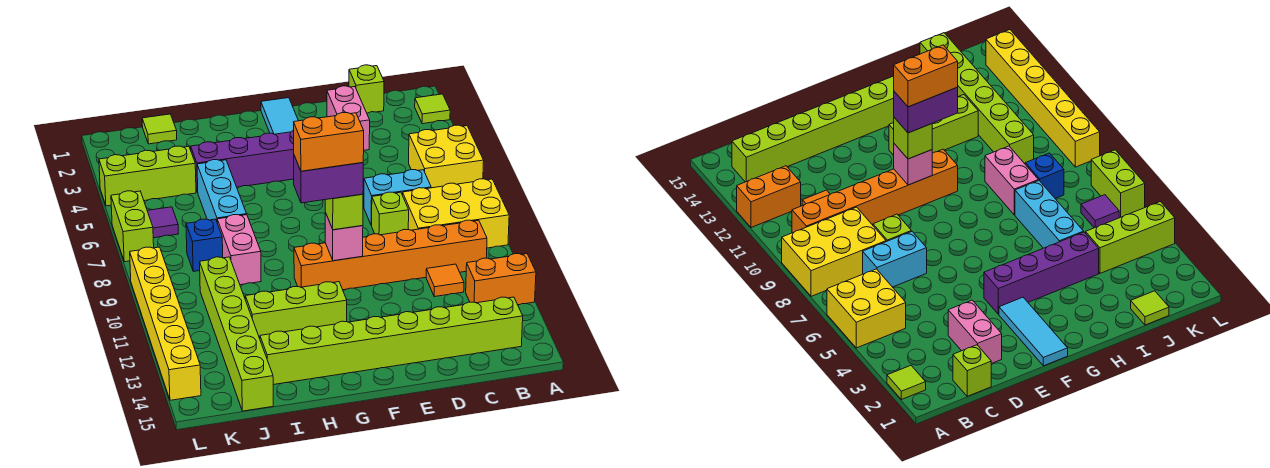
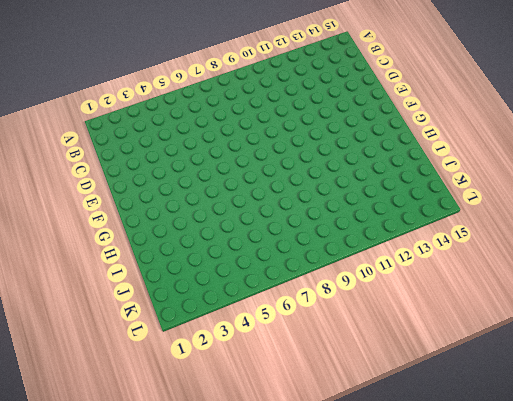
none -> lime tile A2 level 1
none -> yellow brick A5:B6 level 1
none -> yellow brick A8:C9 level 1

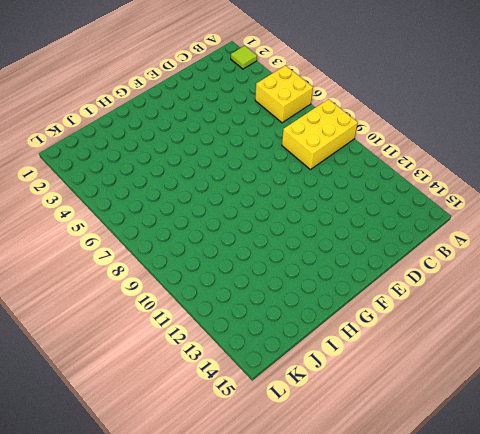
none -> orange brick A12:B12 level 1
none -> orange brick B10:G10 level 1
none -> lime brick B14:I14 level 1

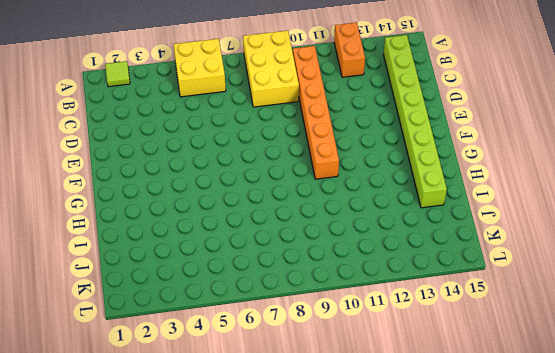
none -> lime brick C1 level 1
none -> cyan brick C7:D7 level 1
none -> orange tile C11 level 1

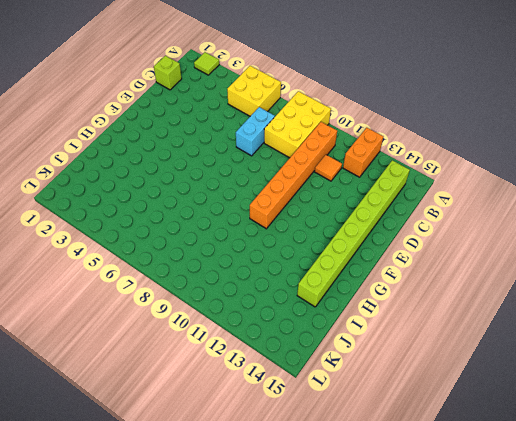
none -> pink brick D2:D3 level 1
none -> lime brick D8 level 1
none -> cyan tile F1:F3 level 1

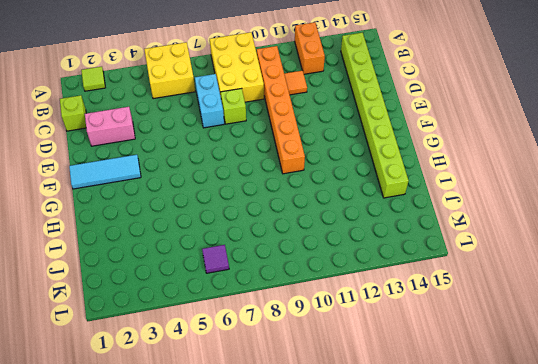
none -> purple brick F4:I4 level 1
none -> lime brick G12:I12 level 1
none -> cyan brick I5:I7 level 1

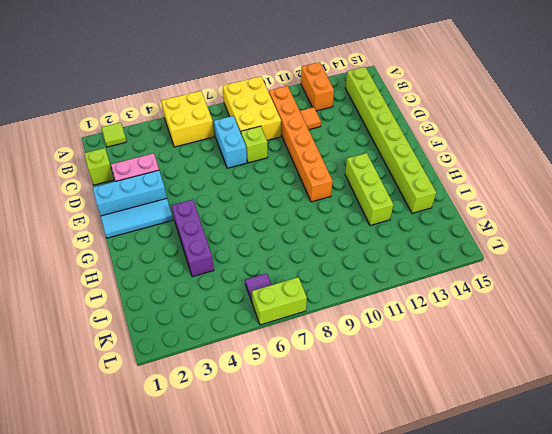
cyan brick E1:E3 level 1 -> cyan brick I5:I7 level 1
purple brick G4:I4 level 1 -> purple brick F4:I4 level 1
none -> pink brick I8:I9 level 1
none -> lime tile J1 level 1
none -> lime brick J4:L4 level 1

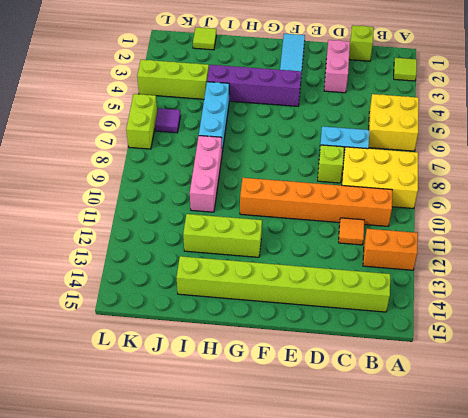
pink brick I8:I10 level 1 -> pink brick I8:I9 level 1
none -> blue brick J8 level 1
none -> lime brick J10:J15 level 1
none -> yellow brick L9:L14 level 1

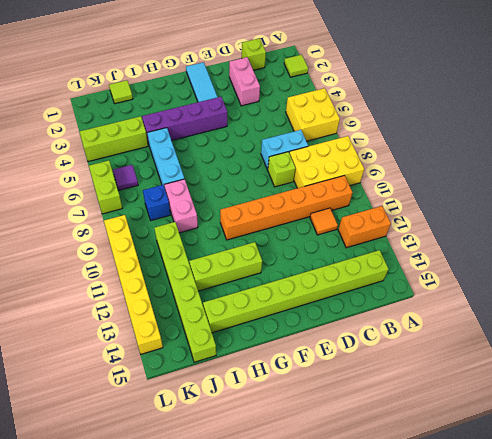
none -> pink brick F10 level 2
none -> lime brick F10 level 3
none -> purple brick F10:G10 level 4

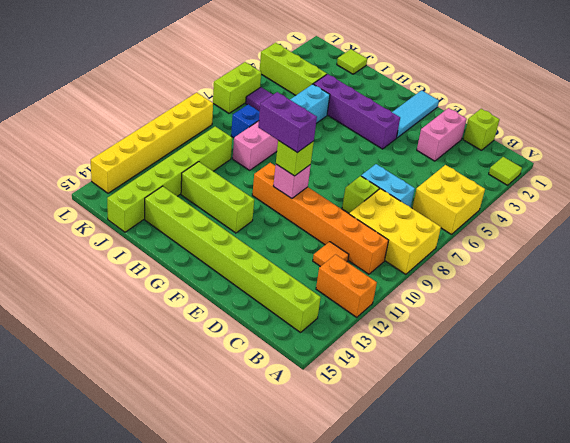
none -> orange brick F10:G10 level 5

